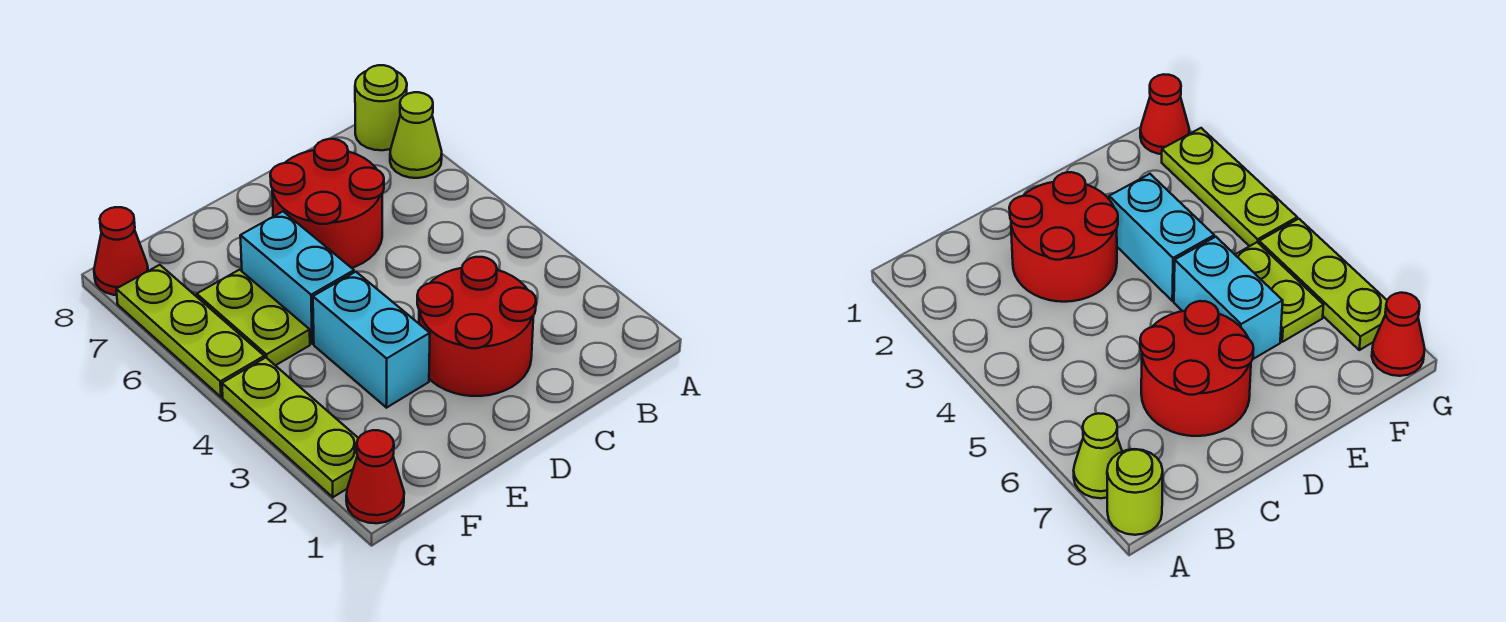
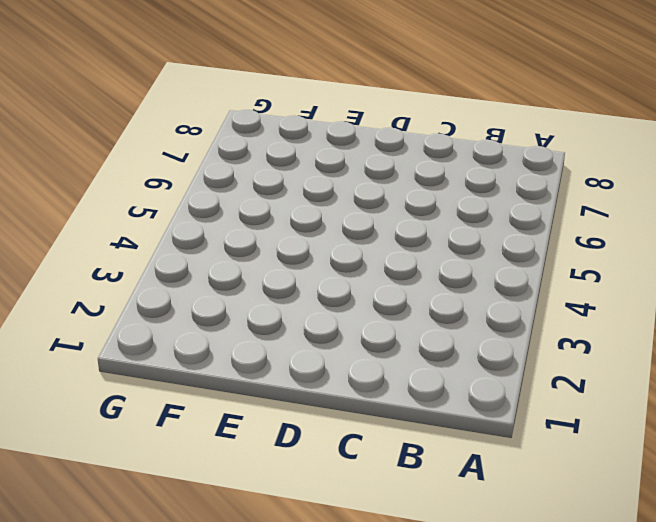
none -> lime cone A7 level 1
none -> lime round brick A8 level 1

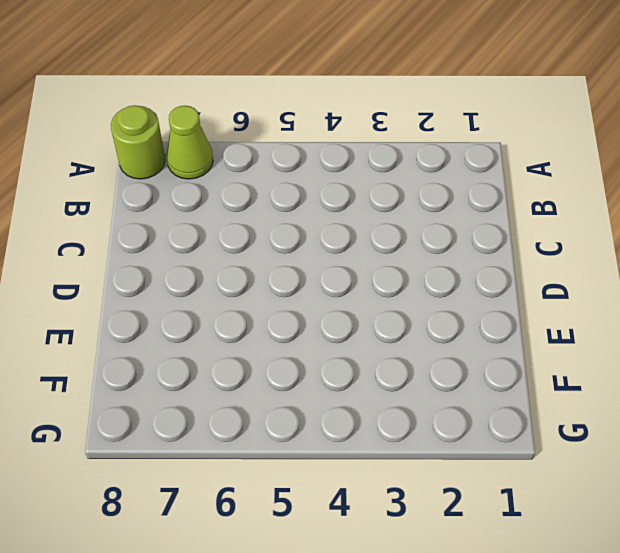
none -> red round brick C2:D3 level 1
none -> red round brick C6:D7 level 1

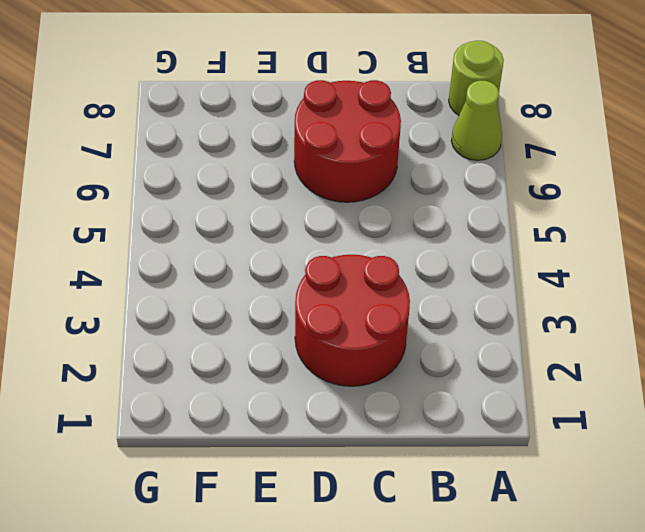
none -> cyan brick E3:E4 level 1
none -> cyan brick E5:E6 level 1

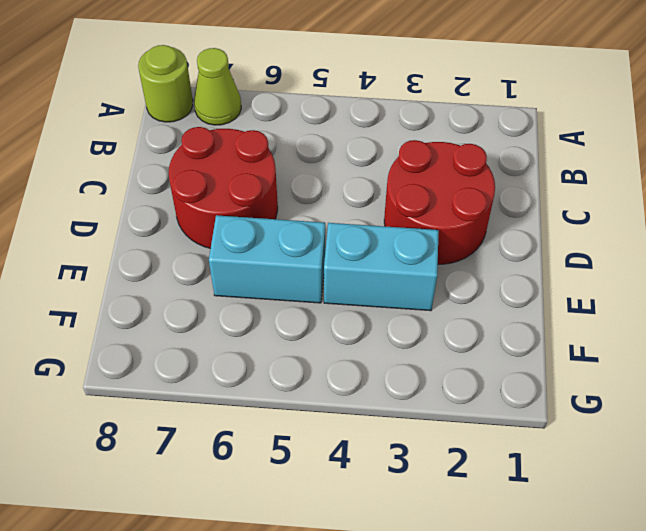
none -> lime plate F5:F6 level 1
none -> red cone G1 level 1

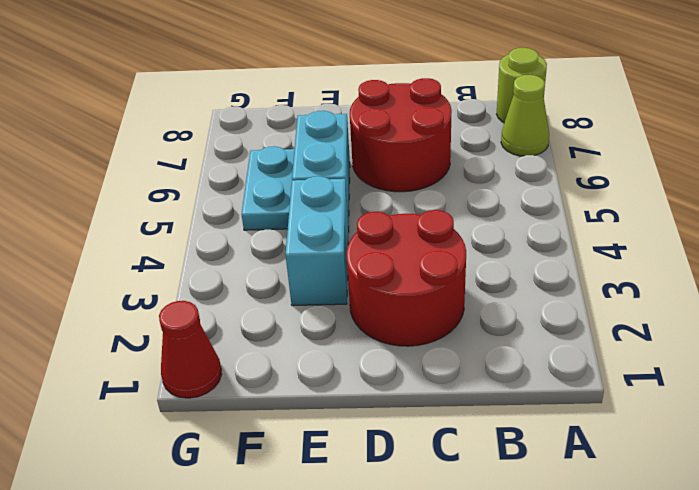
cyan plate F5:F6 level 1 -> lime plate F5:F6 level 1
none -> lime plate G2:G4 level 1
none -> lime plate G5:G7 level 1

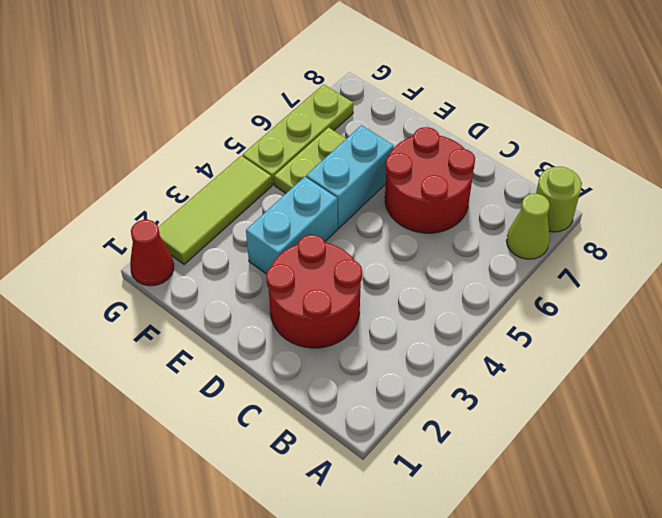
lime tile G2:G4 level 1 -> lime plate G2:G4 level 1
none -> red cone G8 level 1

